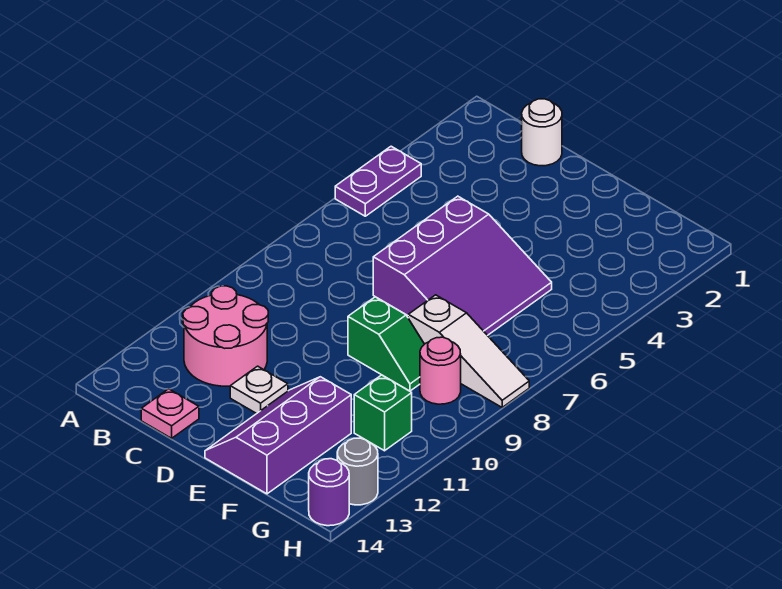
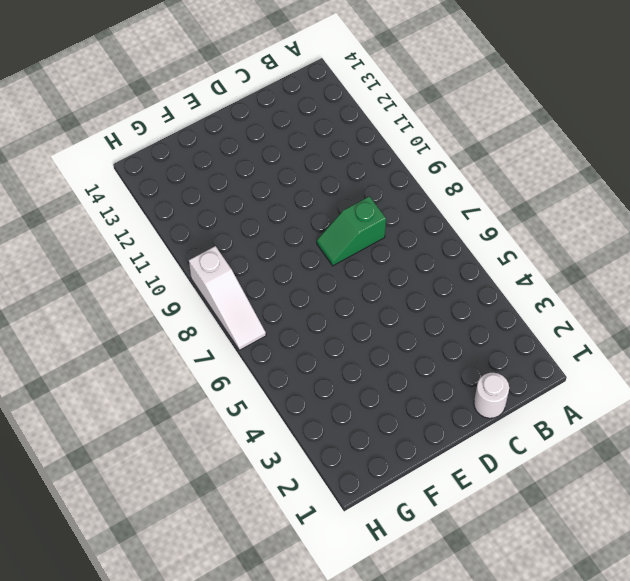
green slope C8:D8 level 1 top C -> green slope E9:F9 level 1 top E
white slope H7:H9 level 1 top 9 -> white slope F8:H8 level 1 top F
none -> purple plate A4:A5 level 1
none -> pink round brick B11:C12 level 1
none -> pink plate C14 level 1

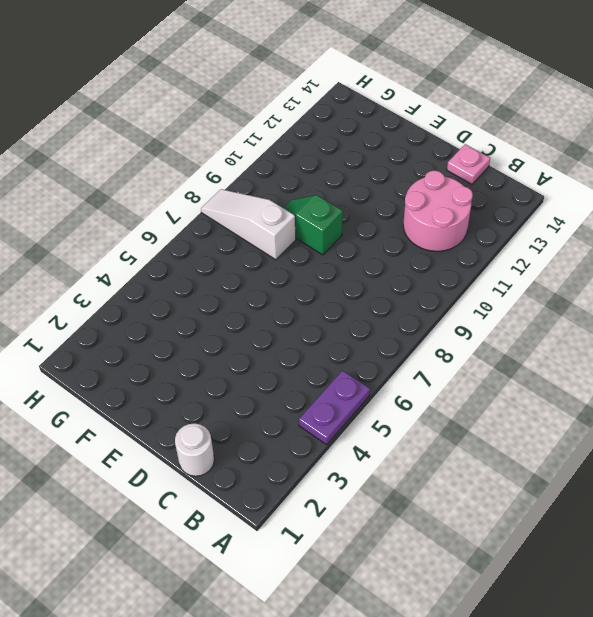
none -> purple slope D5:F7 level 1 top D
none -> white plate D12 level 1
none -> purple slope E12:F14 level 1 top F

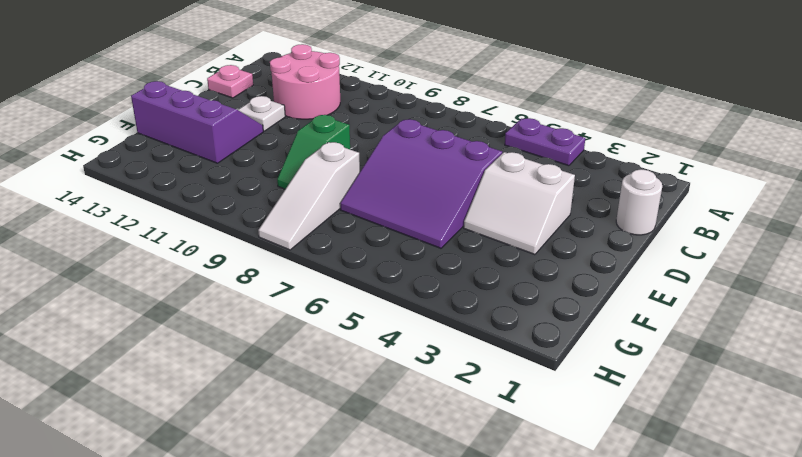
white slope D3:E4 level 1 top D -> none
none -> pink round brick G9 level 1
none -> green brick G11 level 1
none -> grey round brick H13 level 1

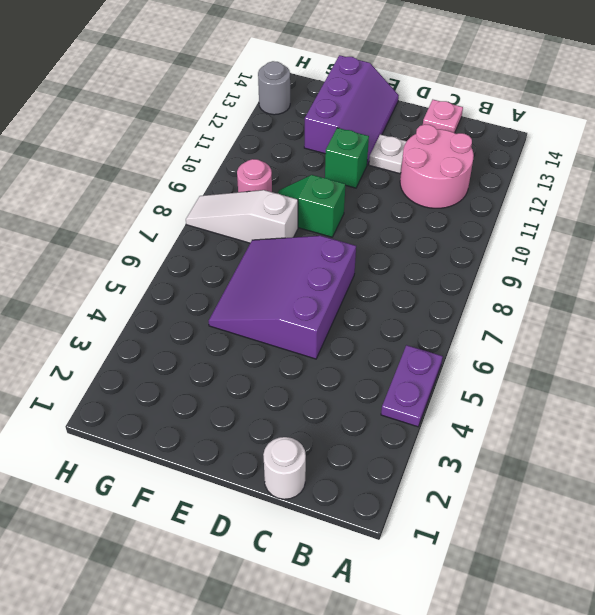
green brick E11 level 1 -> green brick G11 level 1
none -> purple round brick H14 level 1

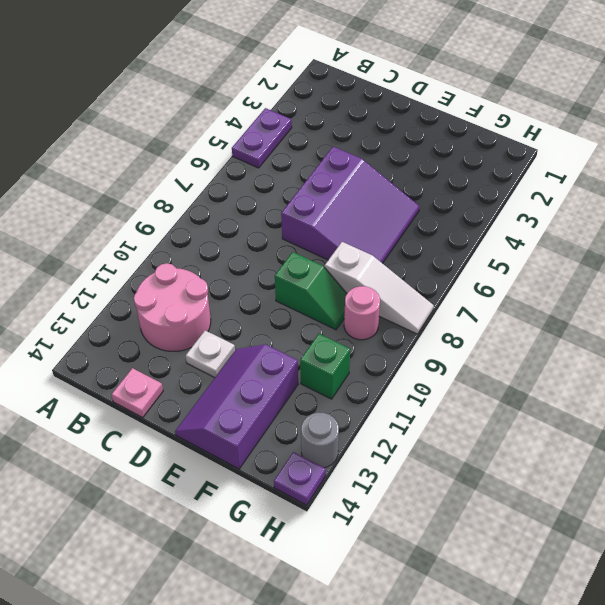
purple plate H14 level 1 -> purple round brick H14 level 1
none -> white round brick C1 level 1

